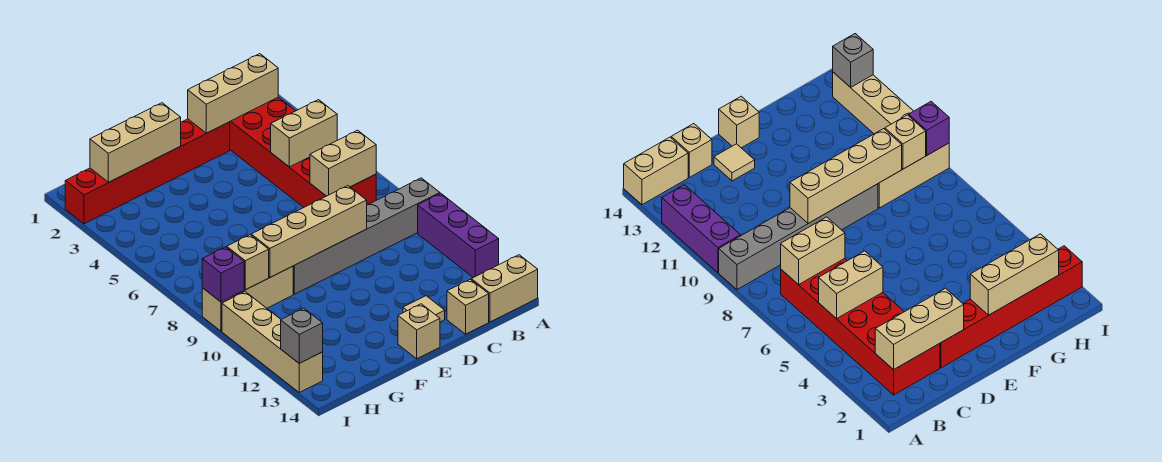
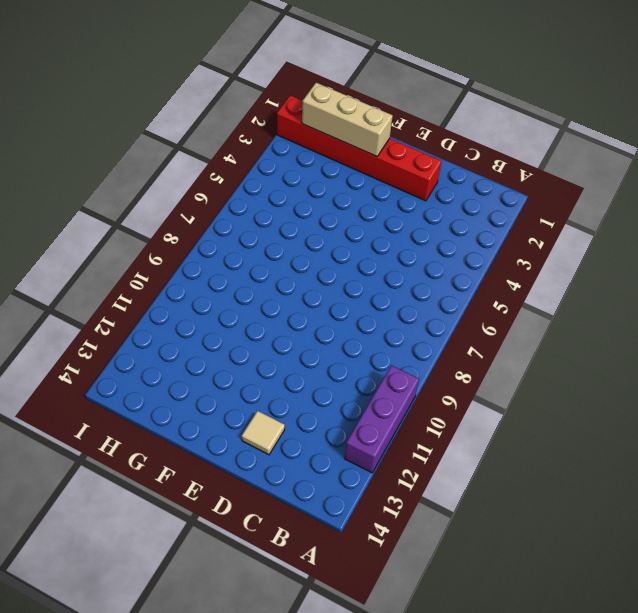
none -> grey brick A9:F9 level 1
none -> tan brick A14:B14 level 1
none -> red brick B2:C7 level 1

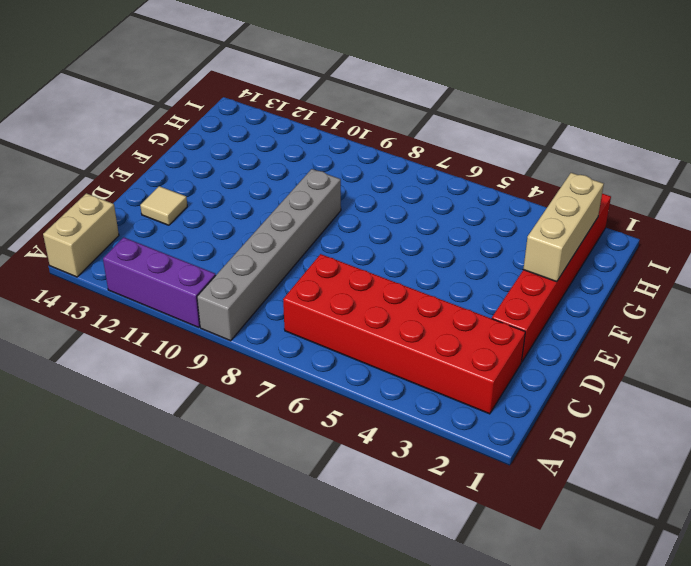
none -> tan brick C14 level 1
none -> tan brick E14 level 1
none -> tan brick G9:I9 level 1

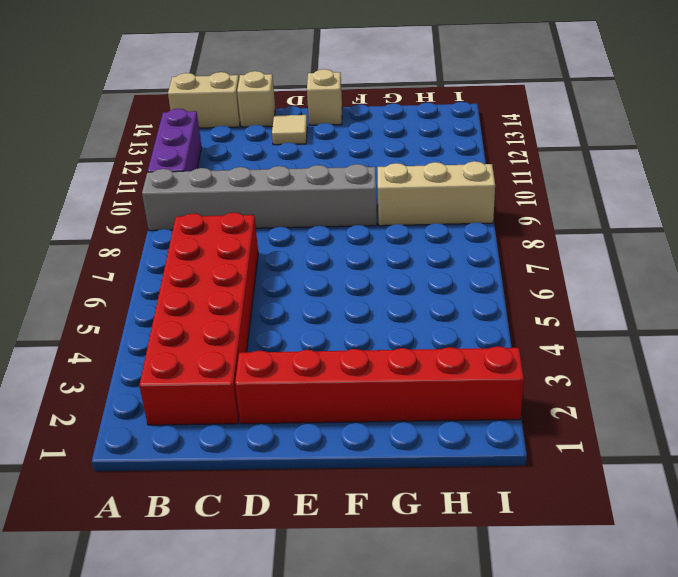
none -> tan brick I10:I13 level 1
none -> tan brick B2:D2 level 2
none -> tan brick B5:C5 level 2

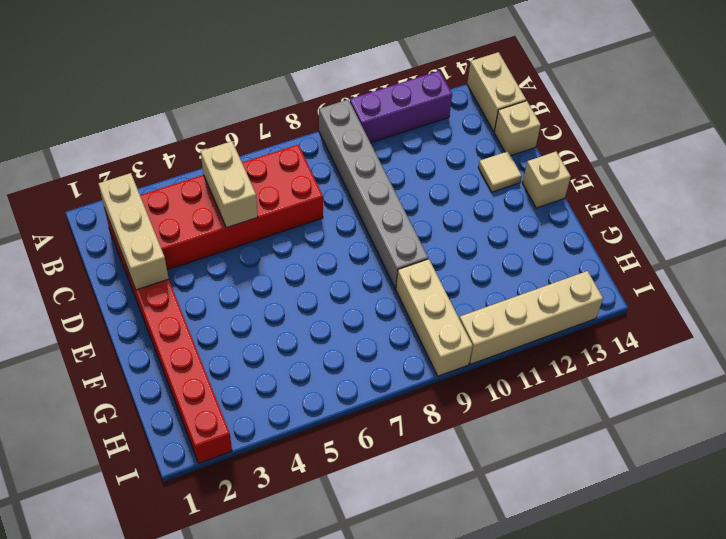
none -> tan brick B7:C7 level 2
none -> tan brick D9:G9 level 2
none -> tan brick F2:H2 level 2

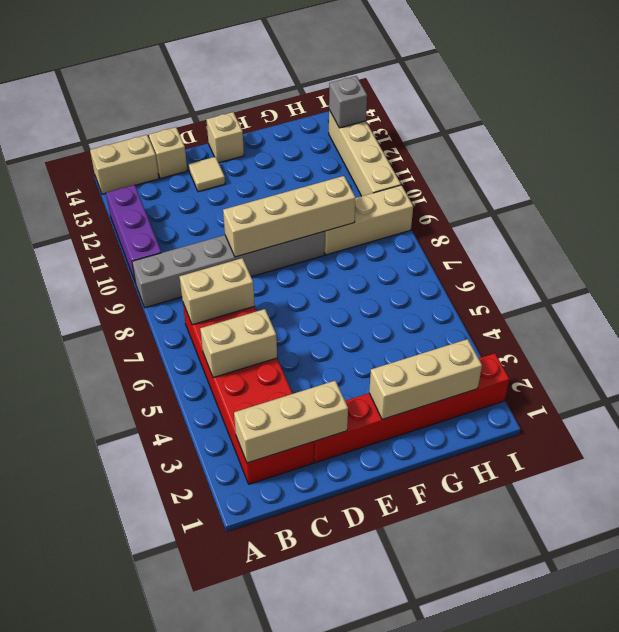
none -> tan brick H9 level 2
none -> purple brick I9 level 2

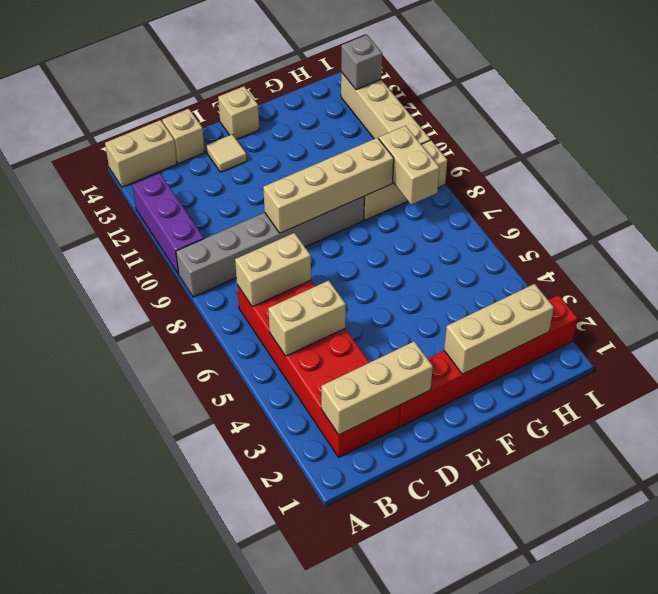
tan brick H8:H9 level 2 -> tan brick H9 level 2
none -> purple brick I9 level 2

